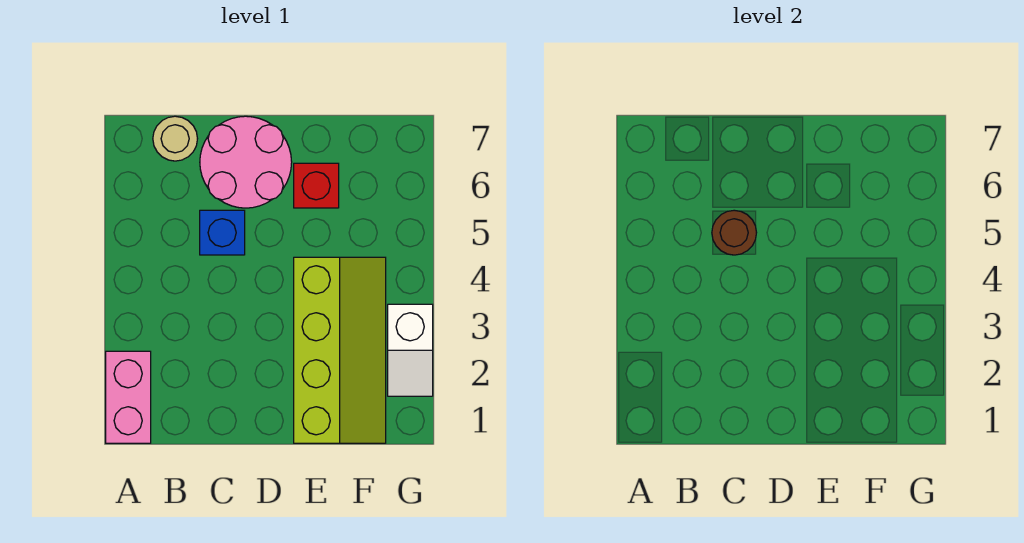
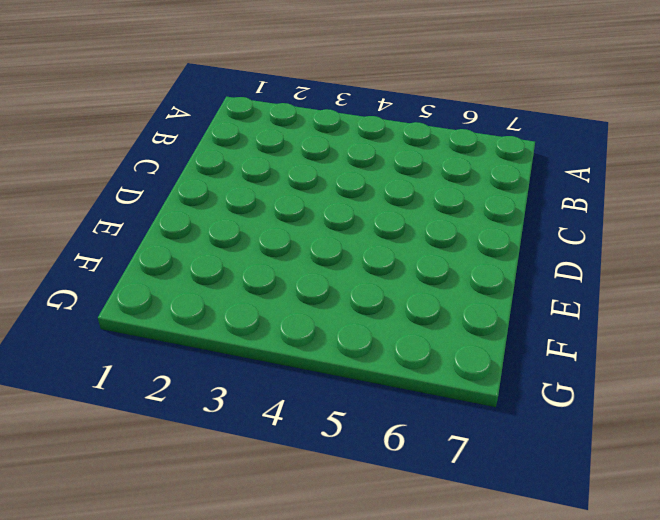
none -> pink brick A1:A2 level 1
none -> tan round brick B7 level 1

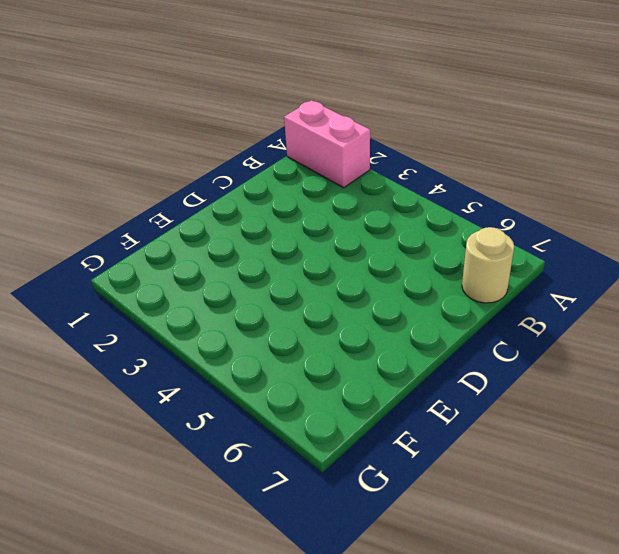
none -> blue brick C5 level 1
none -> pink round brick C6:D7 level 1

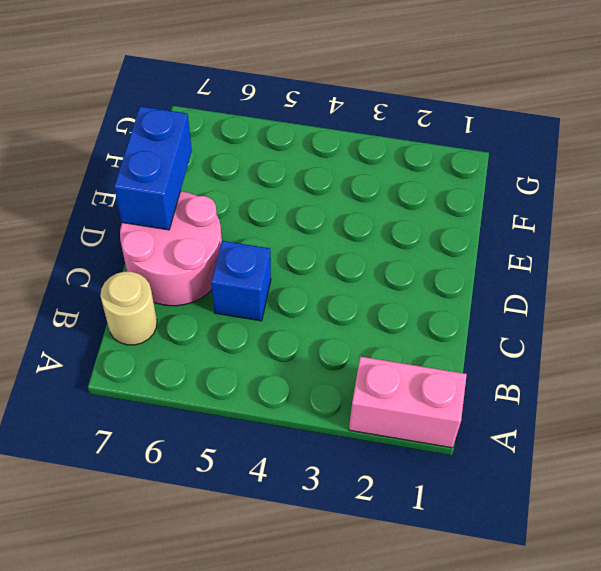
blue brick D7:E7 level 2 -> none
none -> lime slope E1:F4 level 1 top E
none -> red brick E6 level 1

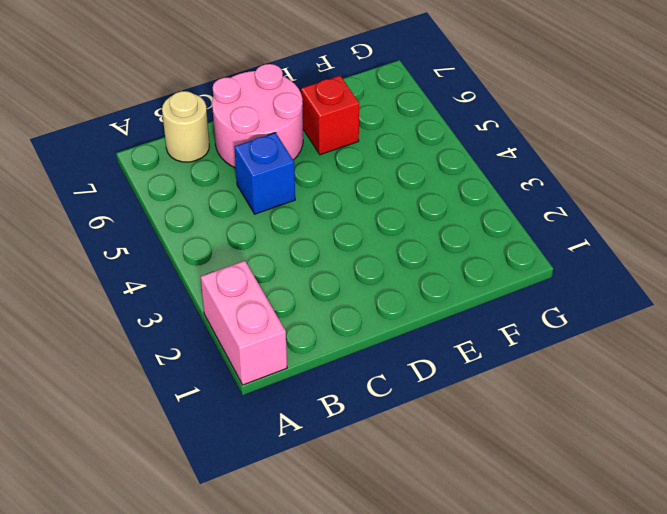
none -> lime slope E1:F4 level 1 top E
none -> white slope G2:G3 level 1 top 3

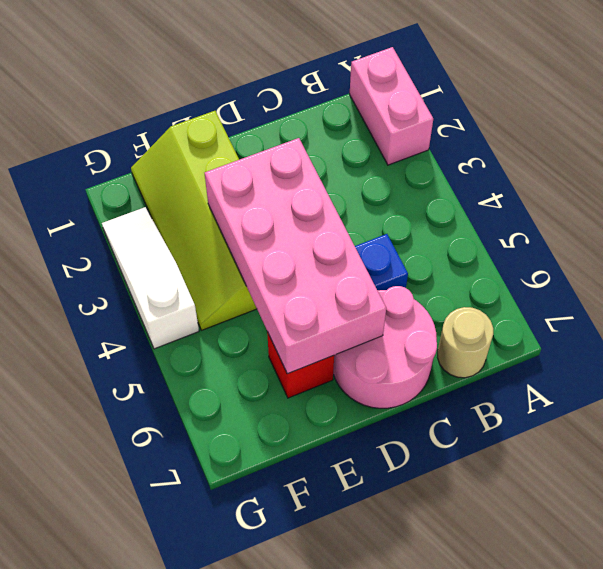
pink brick D3:E6 level 2 -> none
white slope G2:G4 level 1 top 4 -> white slope G2:G3 level 1 top 3
none -> brown round brick C5 level 2

